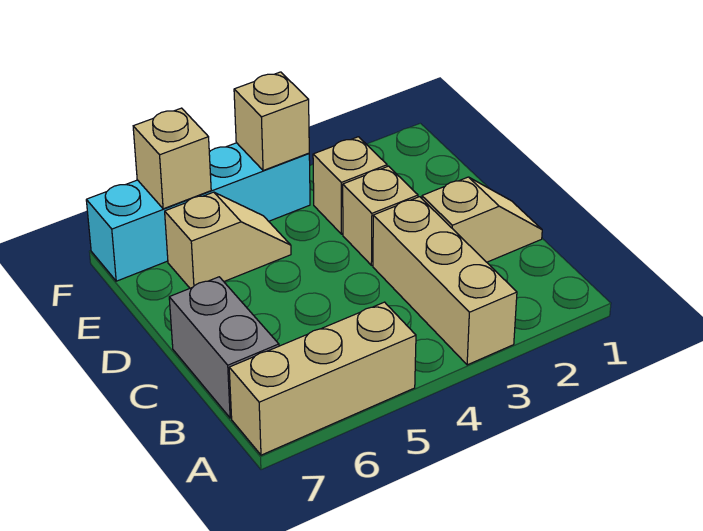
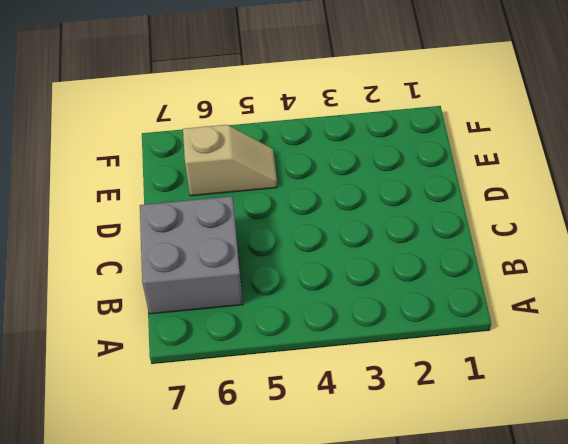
grey brick B6:C7 level 1 -> grey brick B7:C7 level 1
none -> tan brick A3:C3 level 1
none -> tan brick A5:A7 level 1

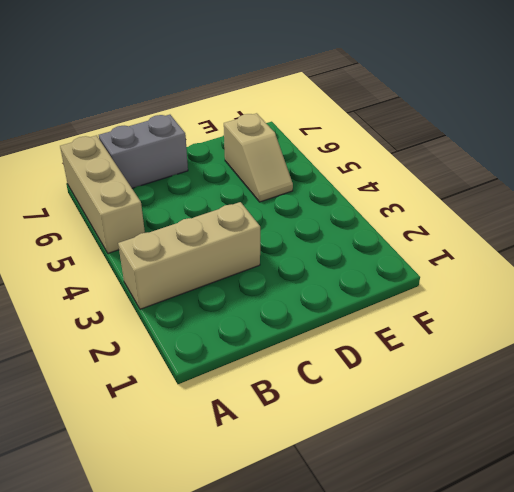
none -> tan slope C1:C2 level 1 top 2
none -> tan brick D3 level 1

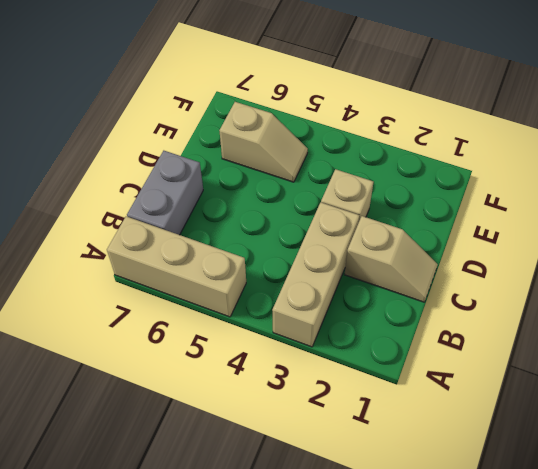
none -> tan brick E3 level 1
none -> cyan brick F4:F7 level 1

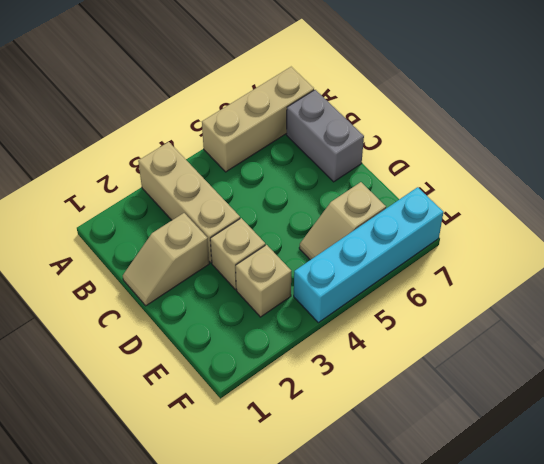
none -> tan brick F4 level 2
none -> tan brick F6 level 2

